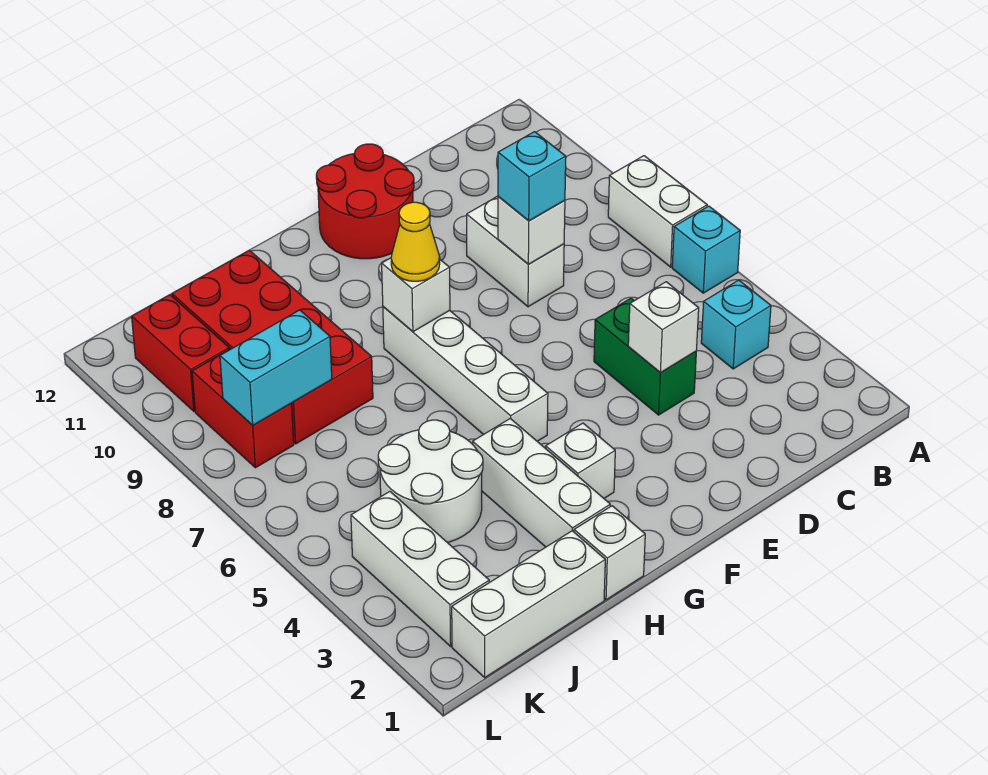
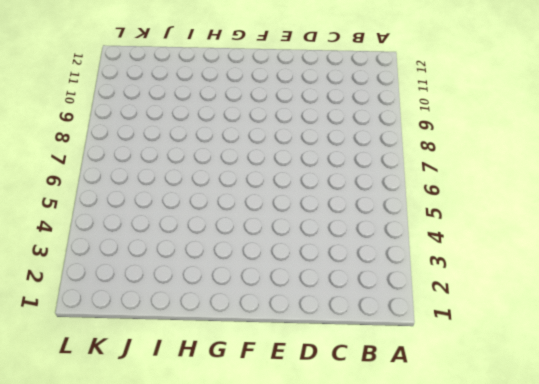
none -> cyan brick A6 level 1
none -> white brick A7:A8 level 1
none -> cyan brick B4 level 1

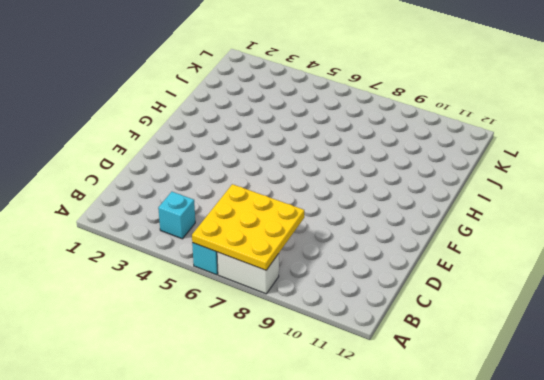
yellow plate A6:C8 level 2 -> none
none -> green brick D4:D5 level 1
none -> white brick D8:D9 level 1
none -> red round brick E11:F12 level 1

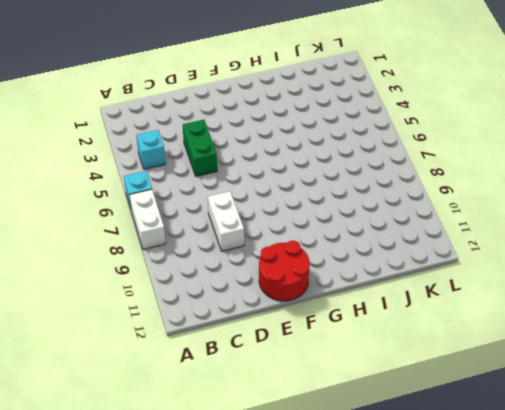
none -> white brick G3 level 1
none -> white brick G5:G8 level 1
none -> white brick H1 level 1

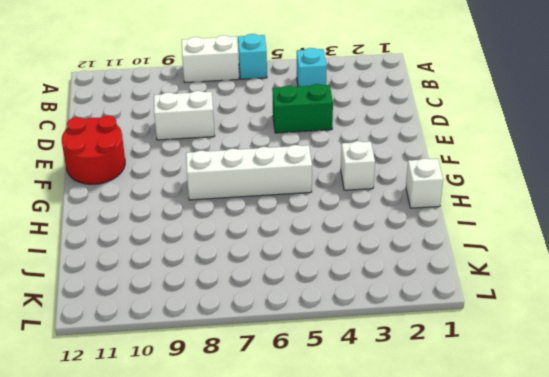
none -> white brick H2:H4 level 1
none -> white brick I1:K1 level 1
none -> white round brick I4:J5 level 1

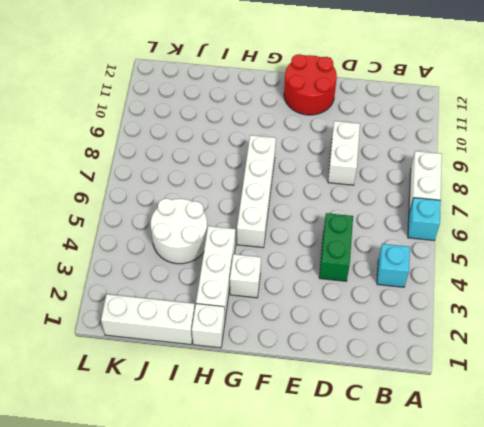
none -> red brick I8:J11 level 1
none -> white brick K2:K4 level 1
none -> red brick K8:K9 level 1

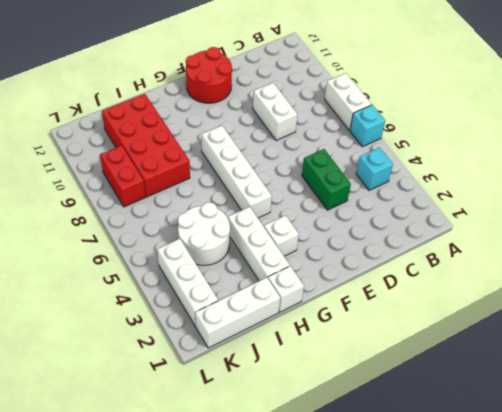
none -> red brick K10:K11 level 1
none -> white brick D4 level 2
none -> white brick D8 level 2

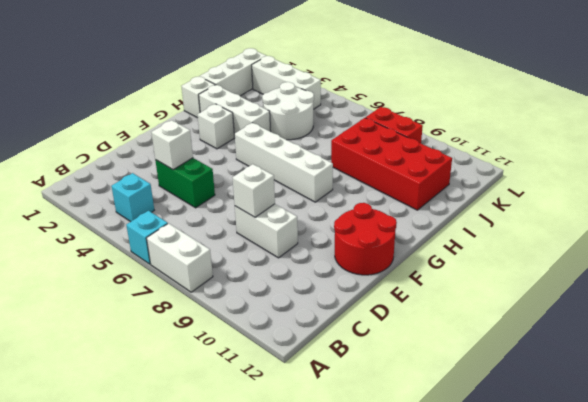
none -> red brick K10:K11 level 1
none -> white brick G8 level 2
none -> cyan brick J8:K8 level 2

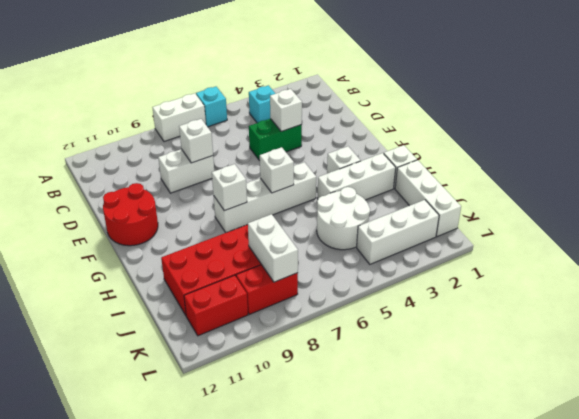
white brick G6 level 2 -> none
white brick J8:K8 level 2 -> cyan brick J8:K8 level 2
none -> cyan brick D8 level 3
none -> yellow cone G8 level 3

